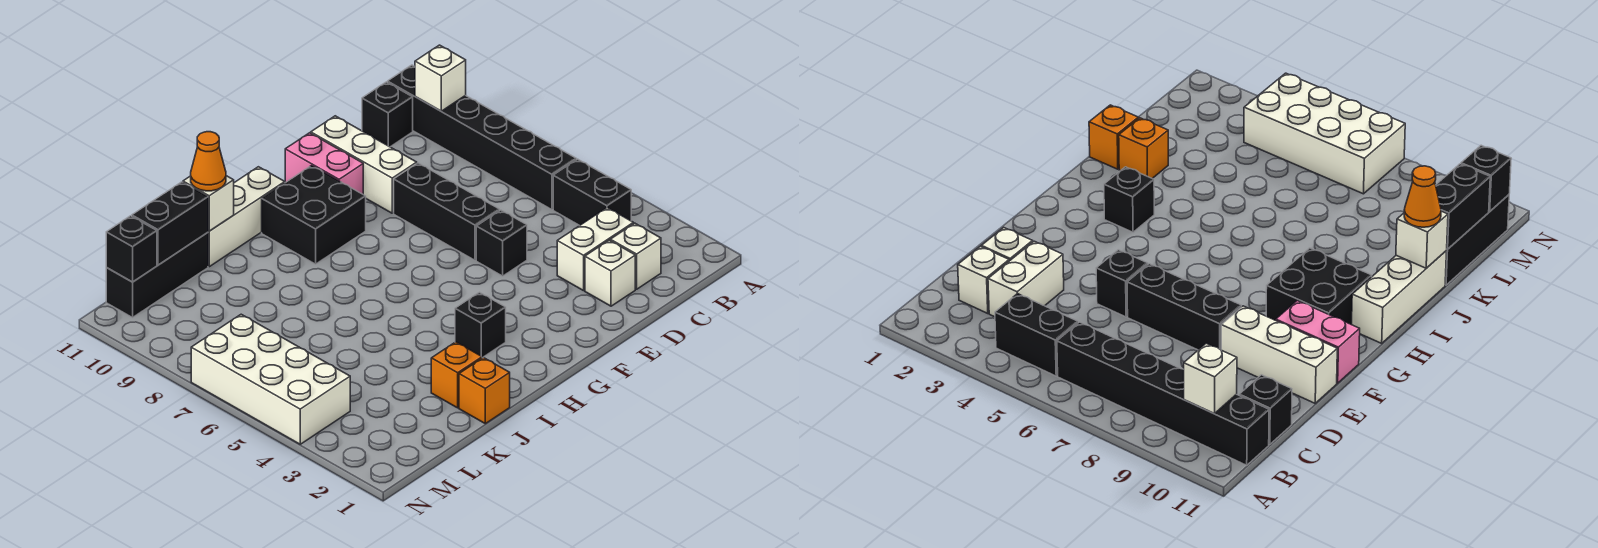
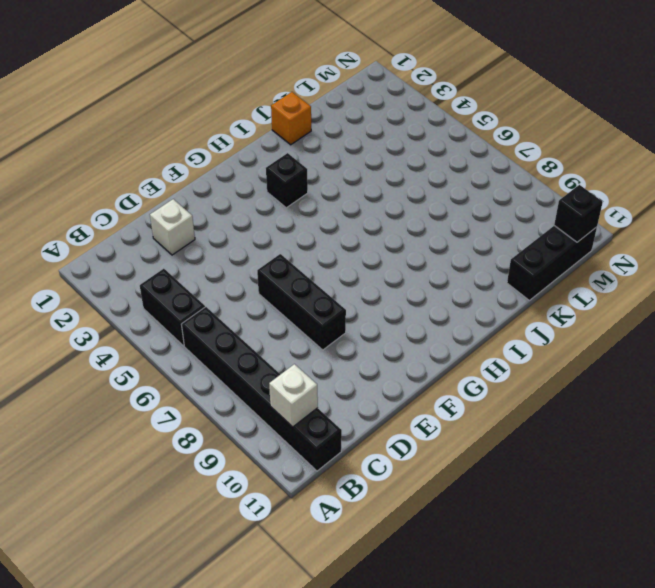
none -> white brick C2 level 1
none -> white brick C3:D3 level 1
none -> black brick C11 level 1

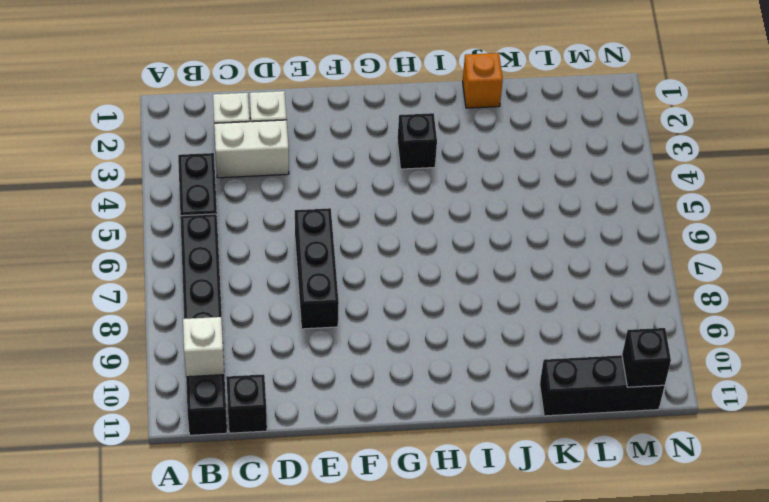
none -> black brick E5 level 1
none -> white brick E9:E11 level 1
none -> pink brick F10:F11 level 1

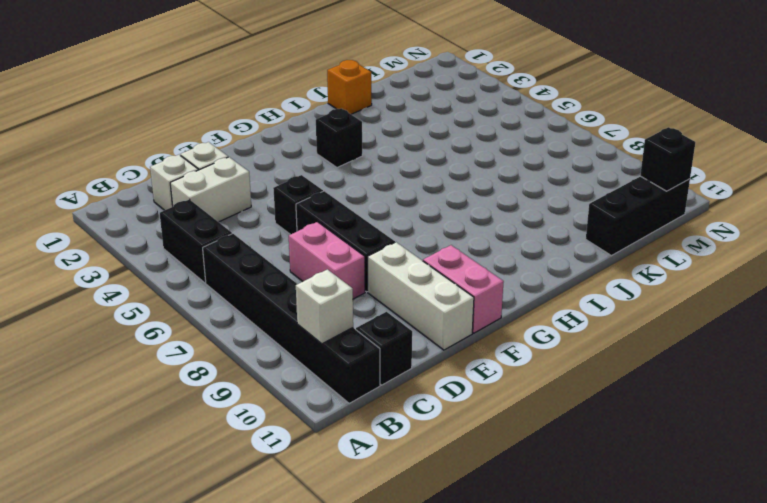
pink brick D7:D8 level 1 -> none
none -> black brick G9:H10 level 1
none -> white brick H11:J11 level 1
none -> orange brick J2 level 1

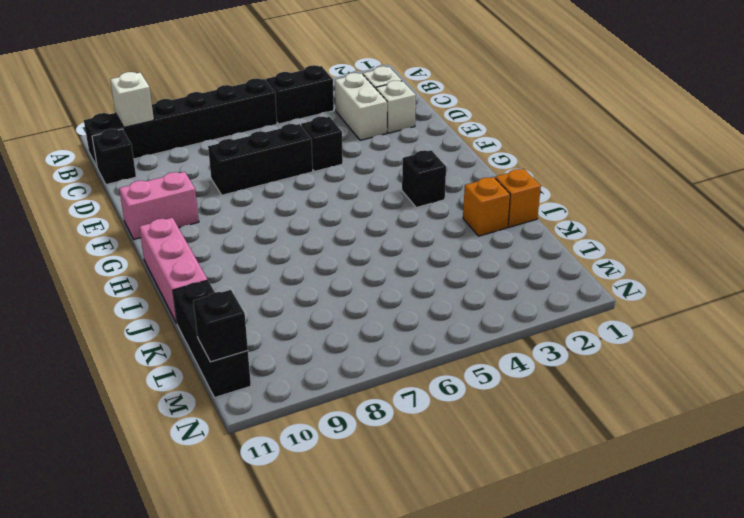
pink brick H11:J11 level 1 -> white brick H11:J11 level 1
none -> white brick E9:E11 level 1
none -> black brick G9:H10 level 1
none -> white brick M4:N7 level 1

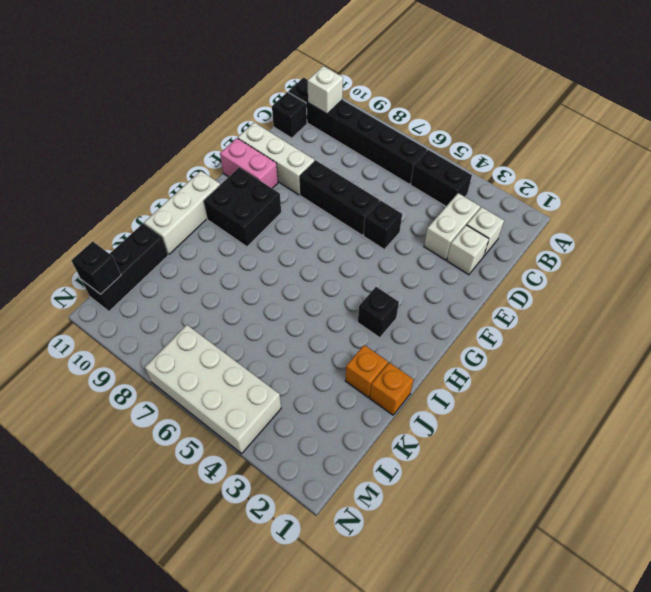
none -> white brick J11 level 2
none -> black brick K11:L11 level 2
none -> orange cone J11 level 3

